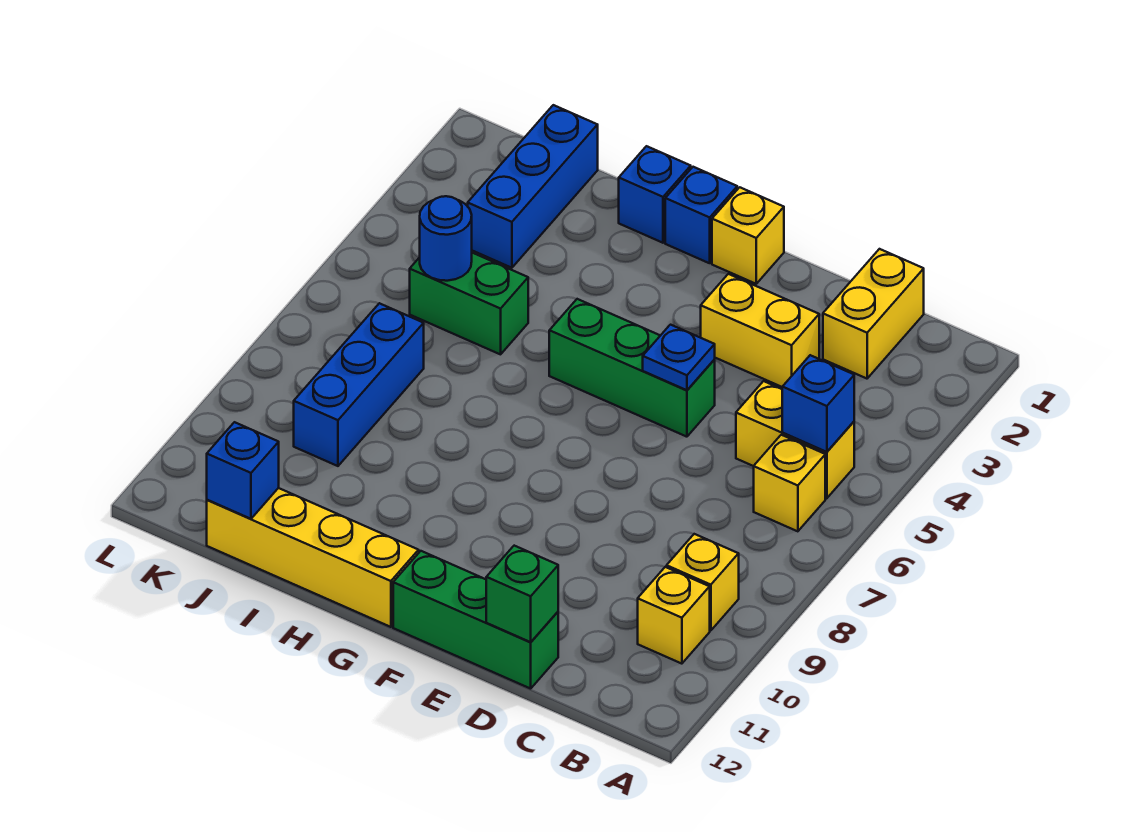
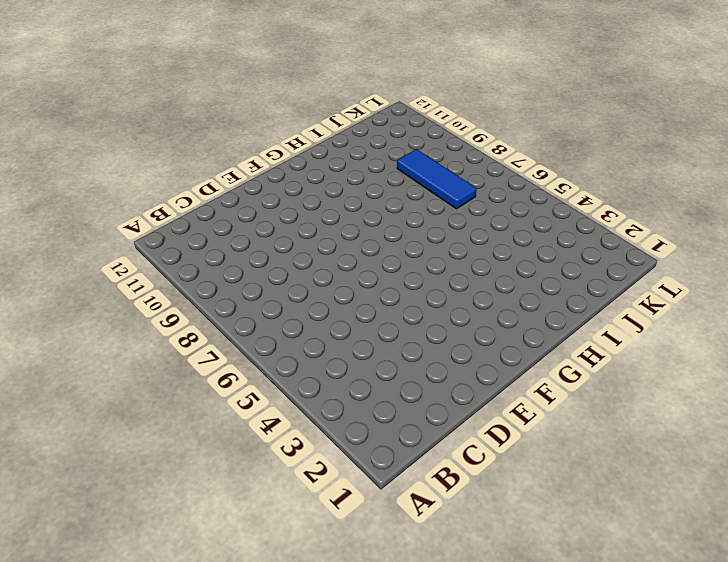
blue tile J7:J9 level 1 -> blue brick J7:J9 level 1
none -> yellow brick B5:C5 level 1
none -> yellow brick B6 level 1
none -> yellow brick B9 level 1

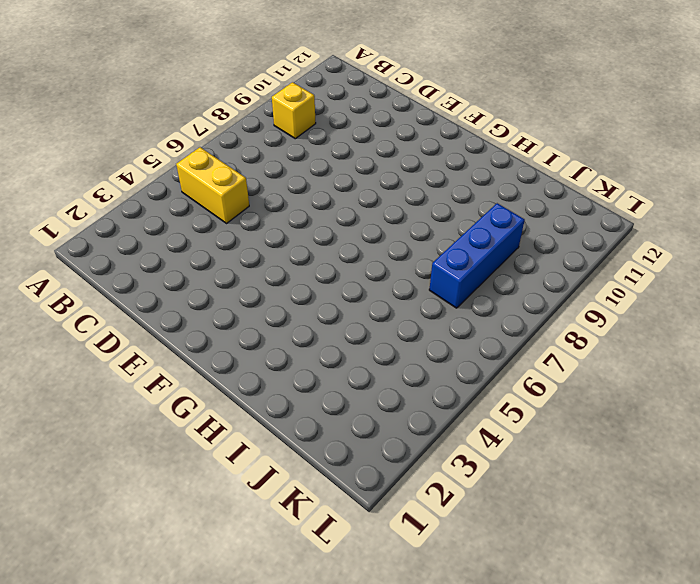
none -> yellow brick B6 level 1
none -> yellow brick B10 level 1
none -> yellow brick C1:C2 level 1

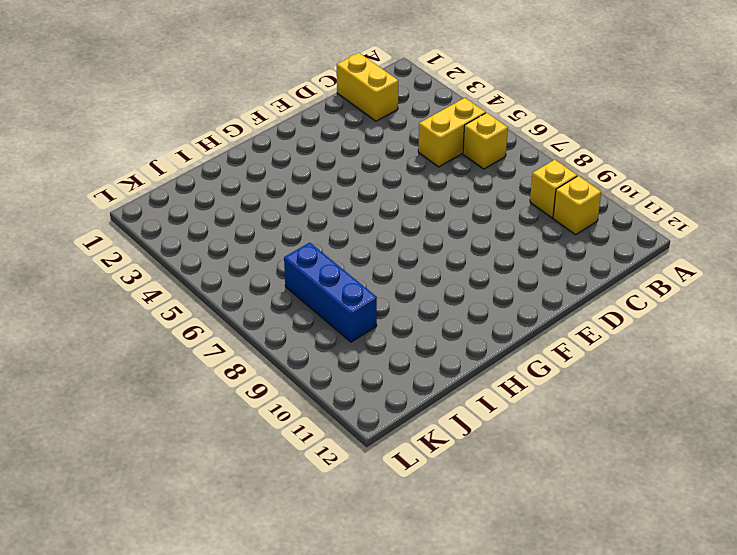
none -> yellow brick D3:E3 level 1
none -> green brick D12:F12 level 1
none -> green brick E5:G5 level 1

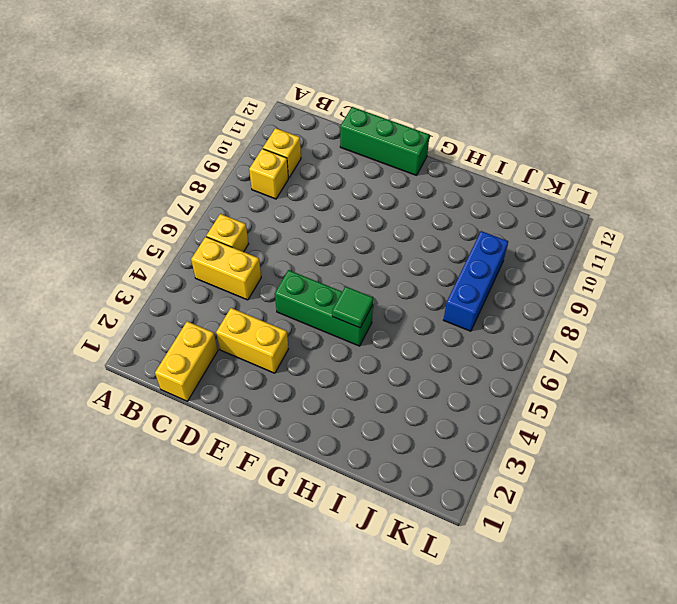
green tile G5 level 2 -> none
none -> yellow brick F1 level 1
none -> blue brick G1 level 1
none -> yellow brick G12:J12 level 1

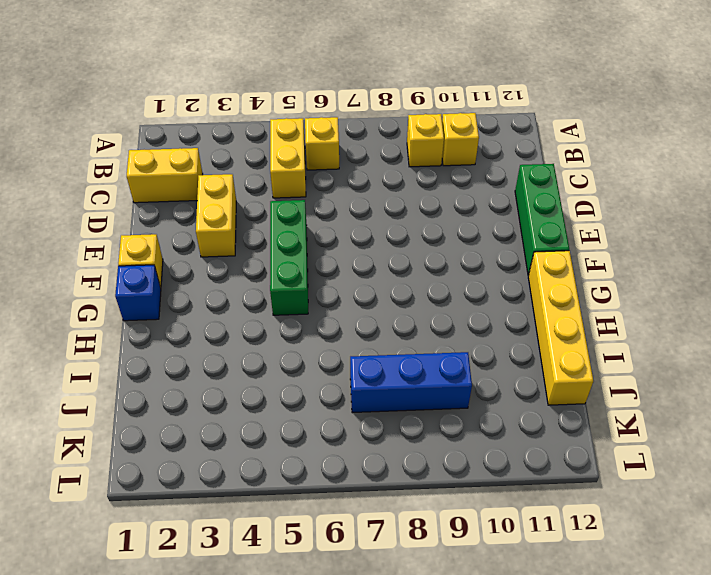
none -> blue brick H1 level 1
none -> green brick I5:J5 level 1
none -> blue brick J1:J3 level 1

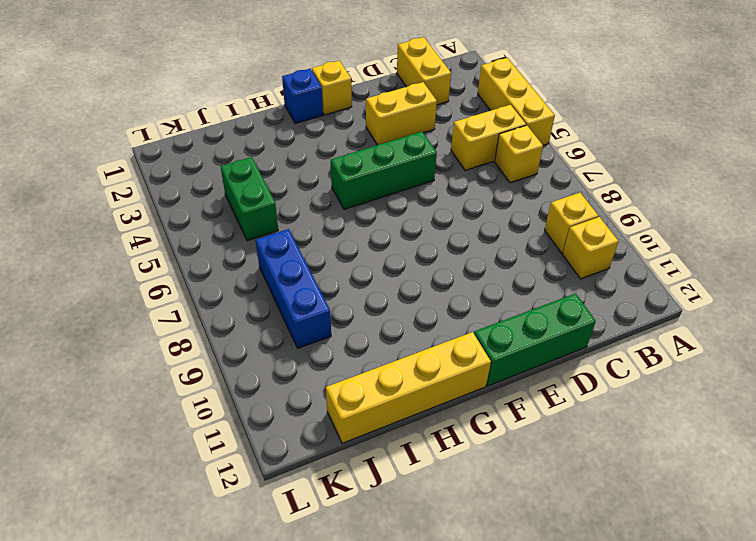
yellow brick A3:A5 level 1 -> none
green brick J4:J5 level 1 -> green brick I5:J5 level 1
none -> blue brick H1 level 1
none -> blue brick J1:J3 level 1
none -> blue brick B5 level 2

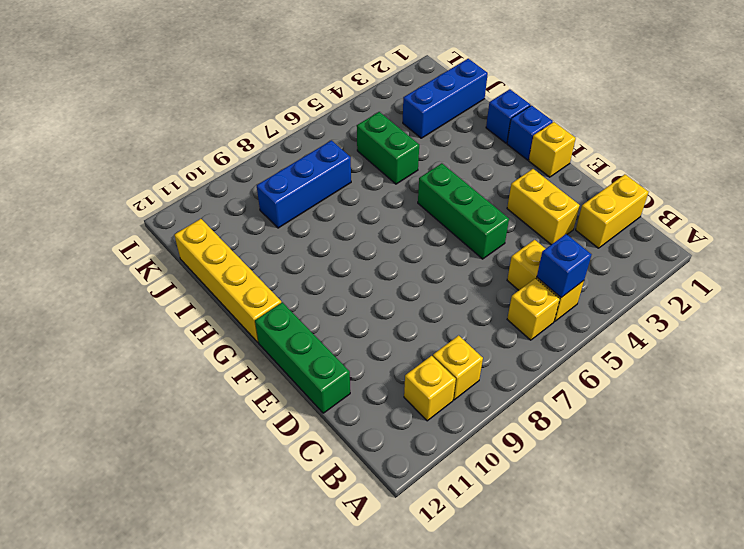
none -> green brick D12 level 2
none -> blue plate E5 level 2
none -> blue round brick J5 level 2

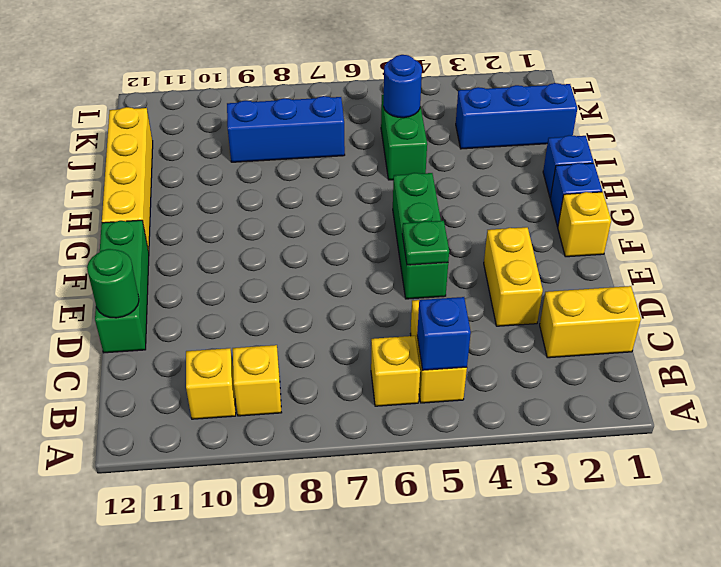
green round brick D12 level 2 -> green brick D12 level 2
green plate E5 level 2 -> blue plate E5 level 2
none -> blue brick J12 level 2

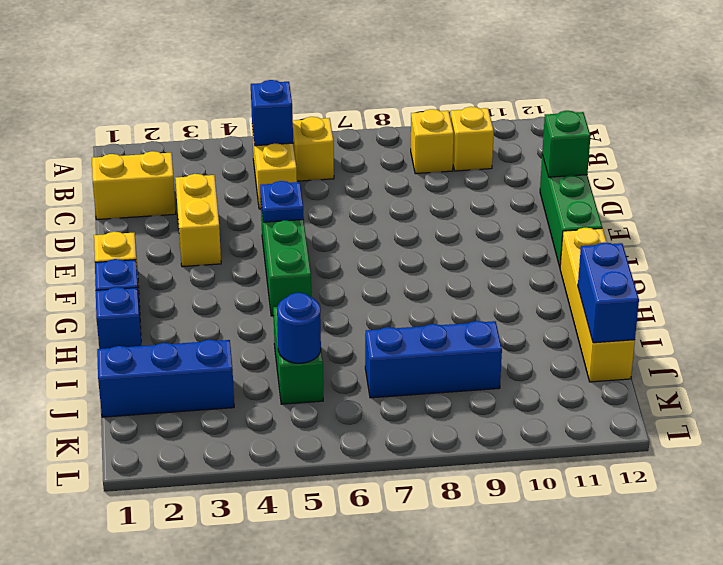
blue brick I12:J12 level 2 -> blue brick J12 level 2

